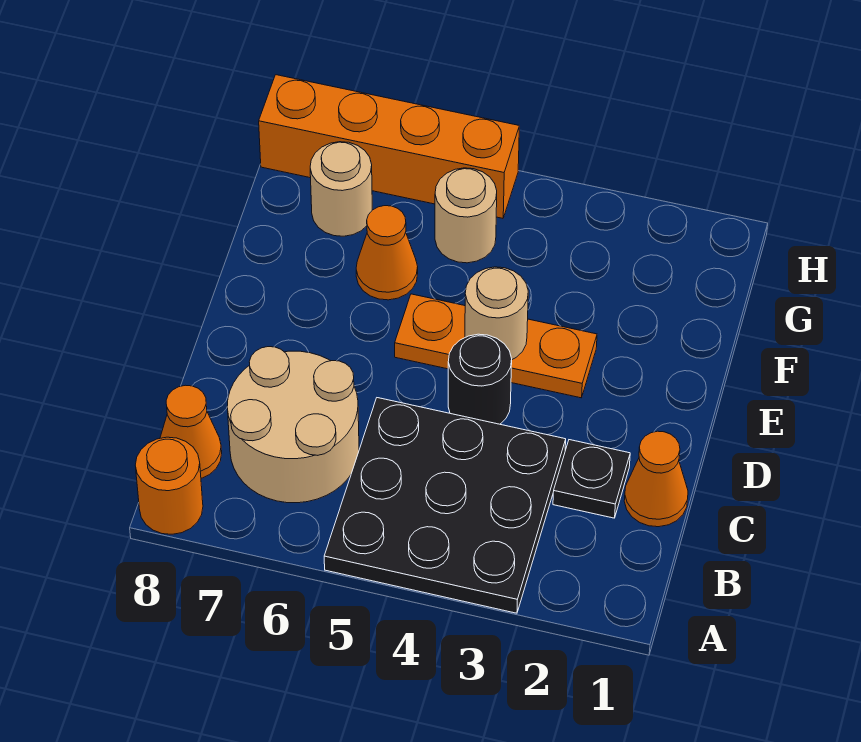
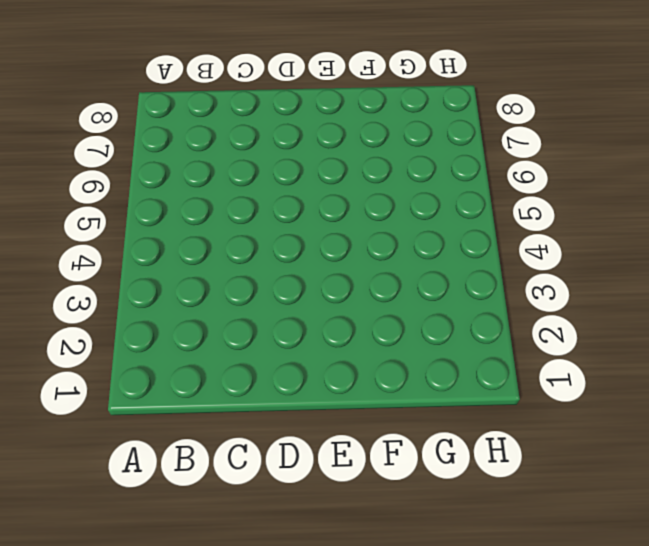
none -> black plate A3:C5 level 1
none -> orange round brick A8 level 1
none -> tan round brick B6:C7 level 1

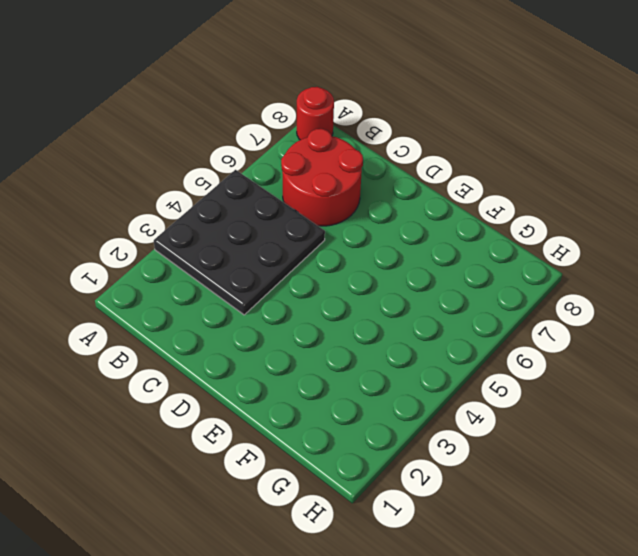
red round brick A8 level 1 -> orange round brick A8 level 1
red round brick B6:C7 level 1 -> tan round brick B6:C7 level 1
none -> orange cone B8 level 1
none -> orange cone C1 level 1
none -> black plate C2 level 1

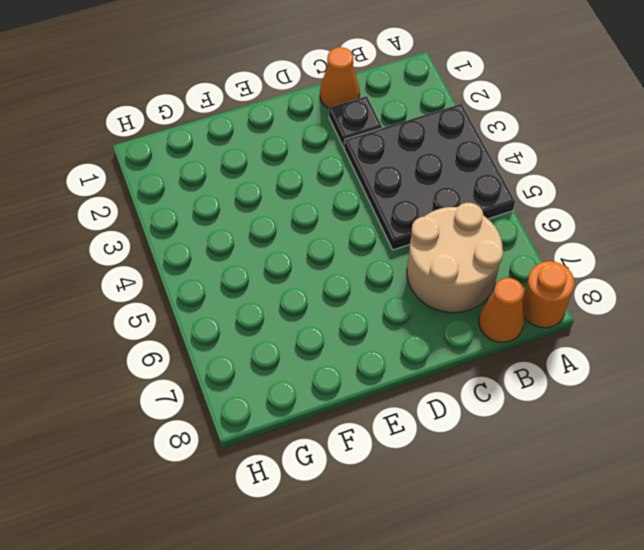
none -> black round brick D4 level 1
none -> orange plate E3:E5 level 1
none -> orange cone F6 level 1

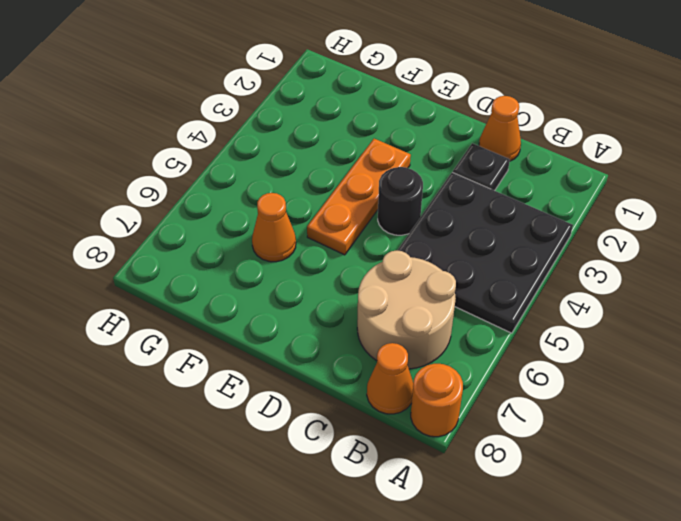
none -> tan round brick G5 level 1
none -> tan round brick G7 level 1
none -> orange brick H5:H8 level 1

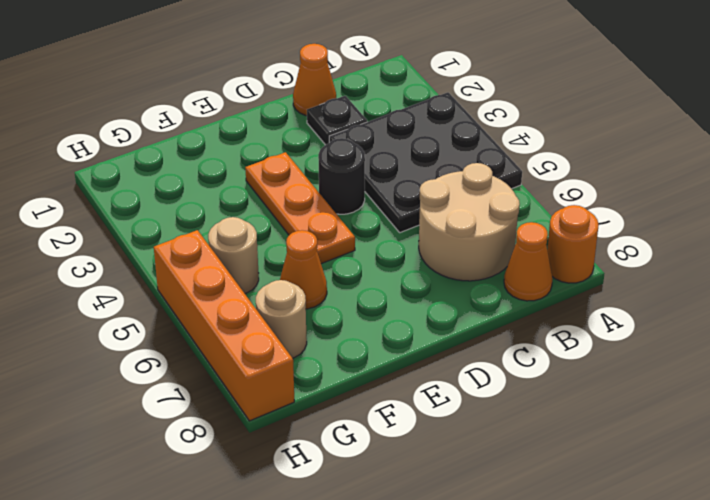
none -> tan round brick E4 level 2

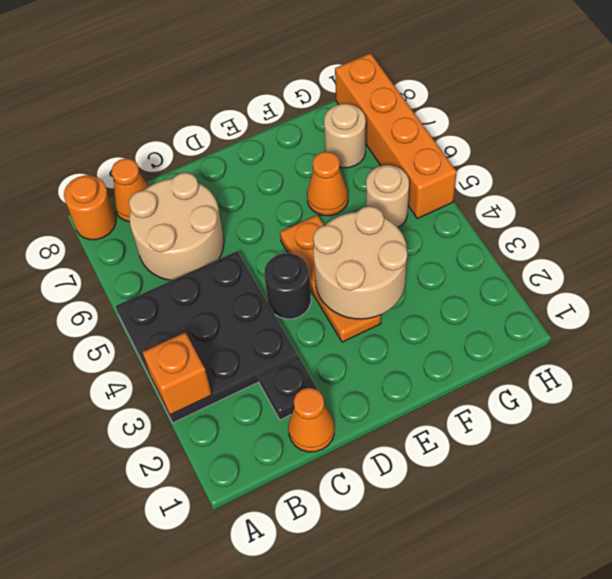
orange brick A3 level 2 -> none
tan round brick E3:F4 level 2 -> tan round brick E4 level 2

